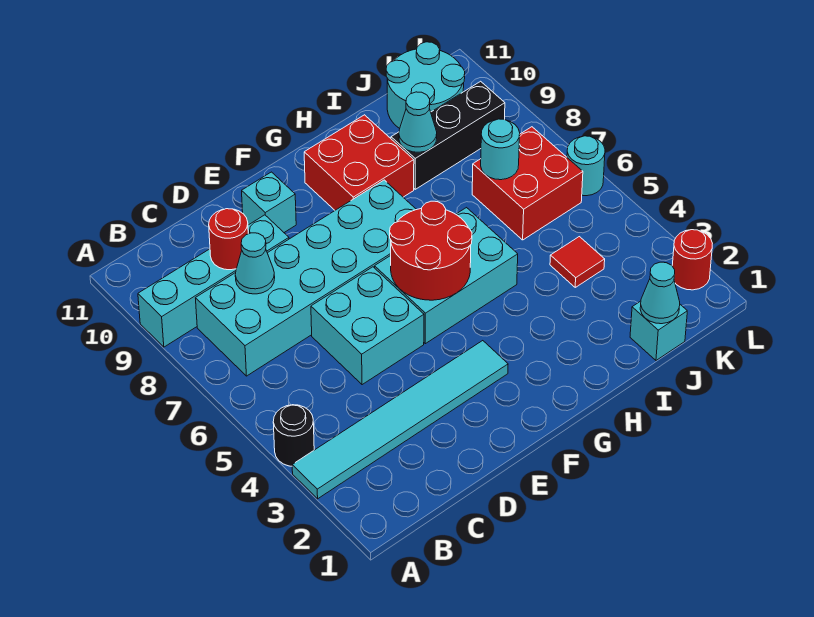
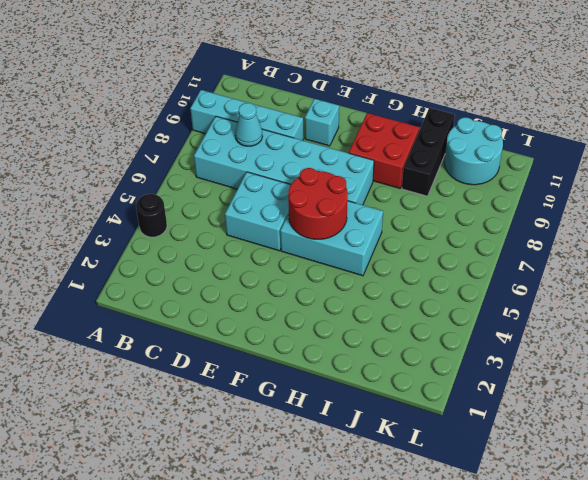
black brick I9:I11 level 1 -> black brick I9:K9 level 1
none -> cyan tile A3:F3 level 1
none -> cyan brick J1 level 1
none -> red tile J4 level 1

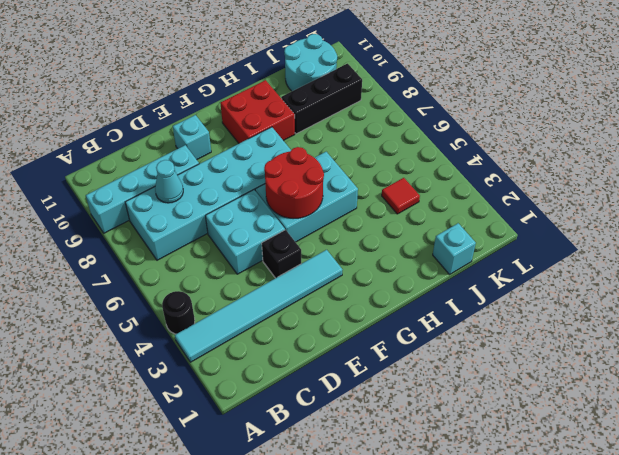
black brick E4 level 1 -> none
none -> red brick J6:K7 level 1
none -> red round brick L2 level 1
none -> cyan round brick L6 level 1

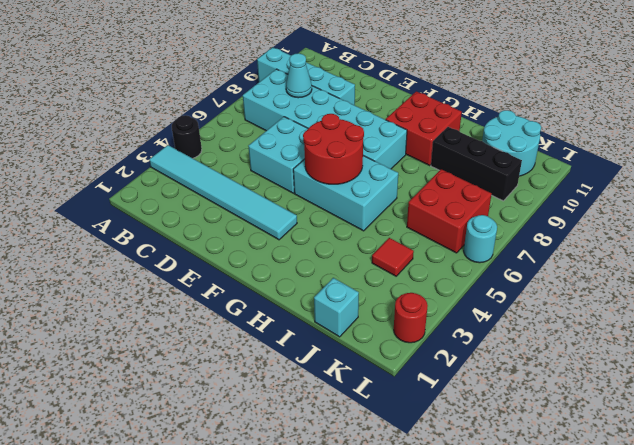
none -> cyan brick E10 level 1
none -> red round brick C9 level 2
none -> cyan cone I9 level 2

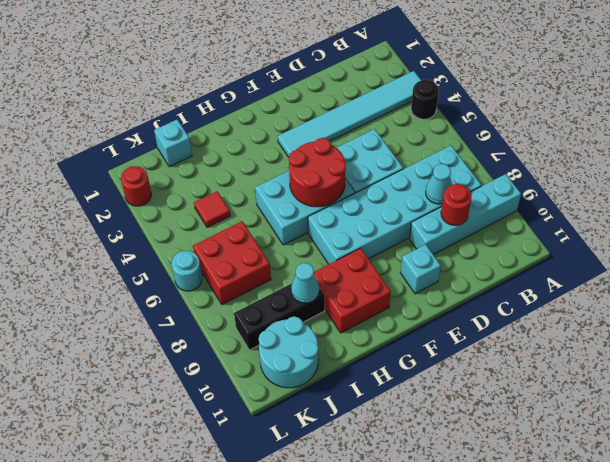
none -> cyan cone J1 level 2
none -> cyan round brick J7 level 2

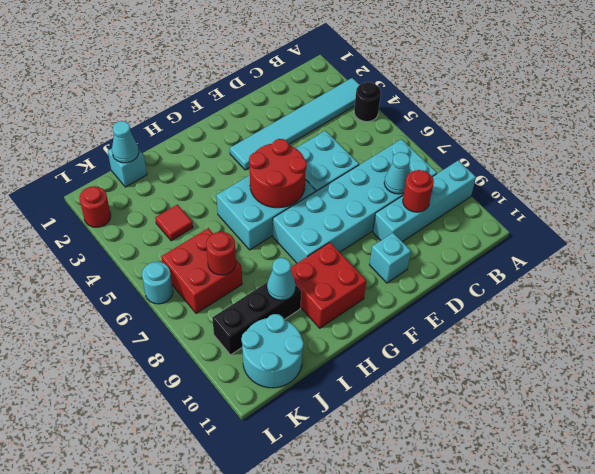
red round brick J7 level 2 -> cyan round brick J7 level 2

